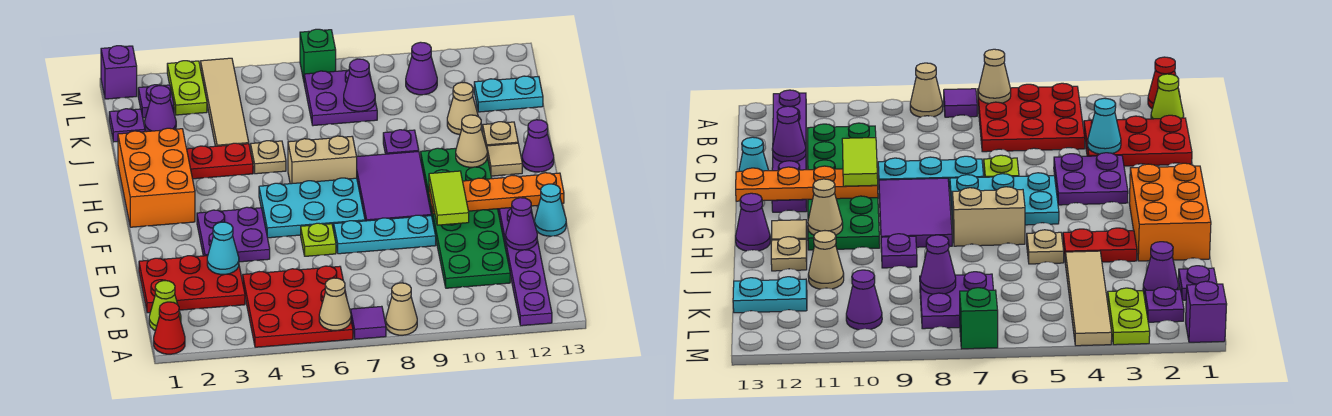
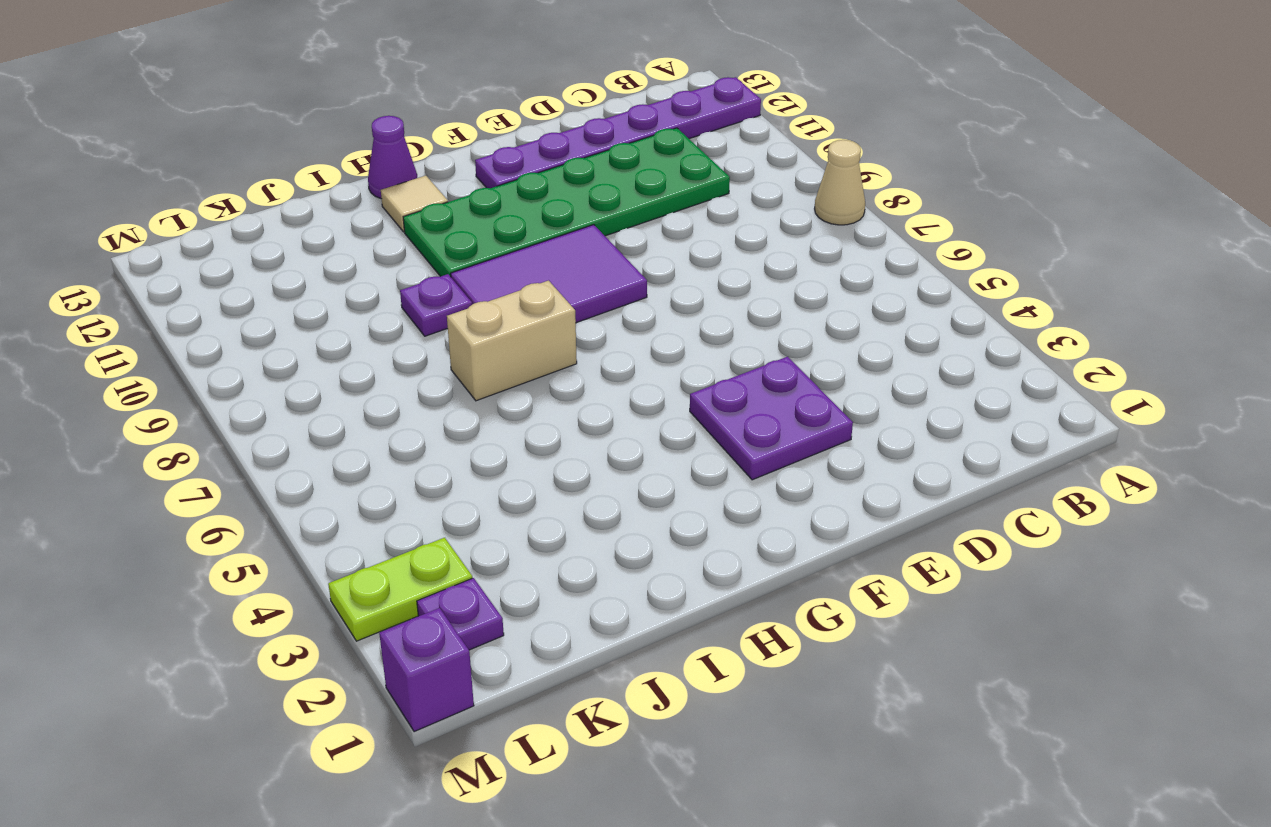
tan brick H7:I7 level 1 -> tan brick H6:H7 level 1
none -> red cone A1 level 1
none -> red plate A4:C6 level 1
none -> purple tile A7 level 1
none -> lime cone B1 level 1

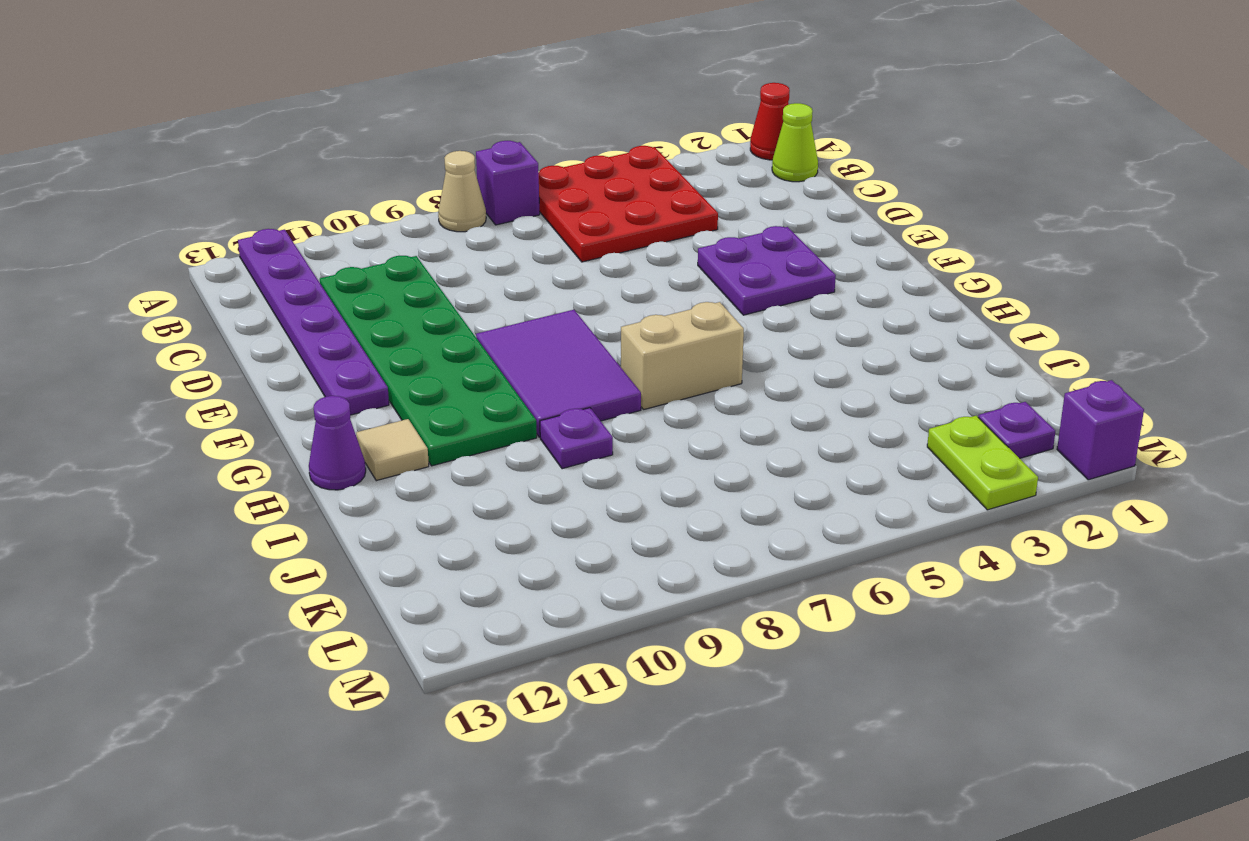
purple brick A7 level 1 -> purple tile A7 level 1
none -> red plate C1:D3 level 1
none -> lime plate E6 level 1
none -> cyan plate E7:E9 level 1
none -> cyan cone E13 level 1

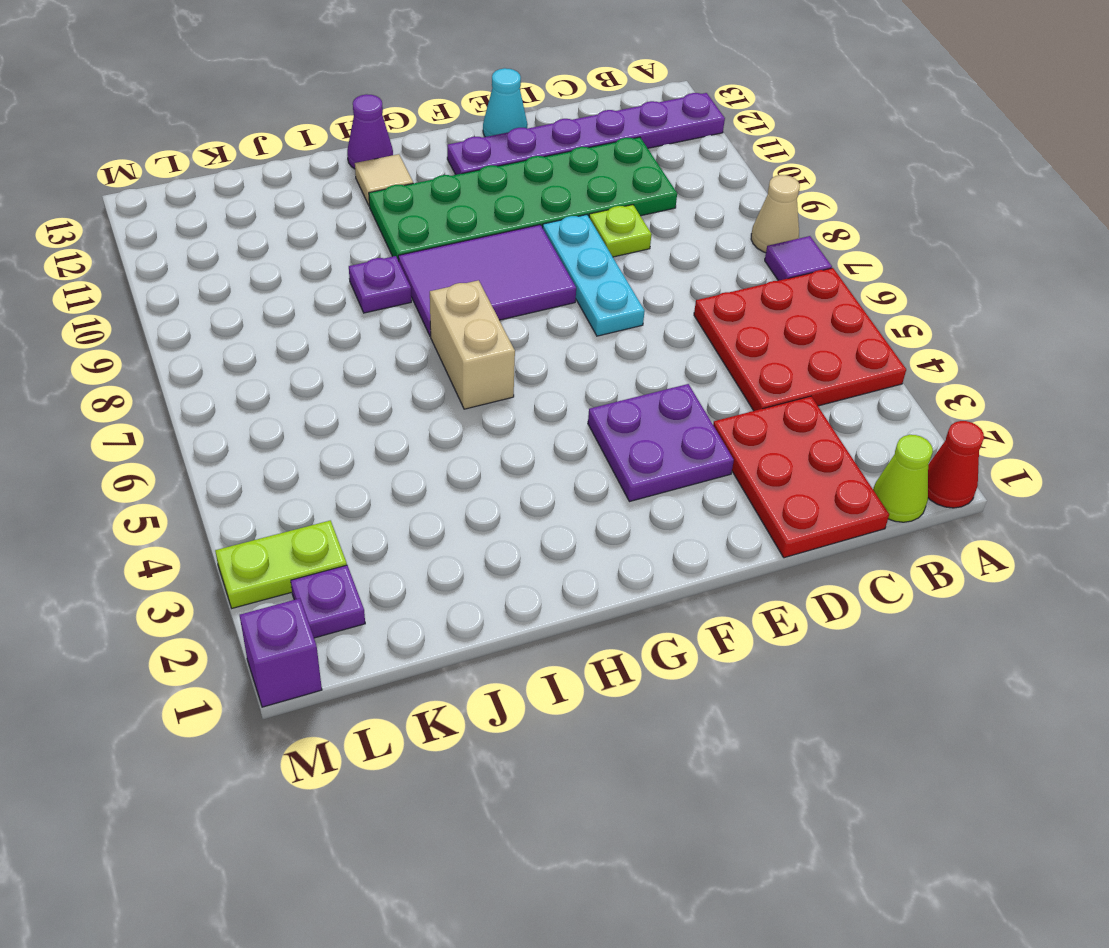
lime plate D9 level 1 -> lime plate E6 level 1
none -> cyan plate F5:G7 level 1
none -> orange brick G1:I2 level 1
none -> red plate I3:I4 level 1
none -> tan plate I5 level 1

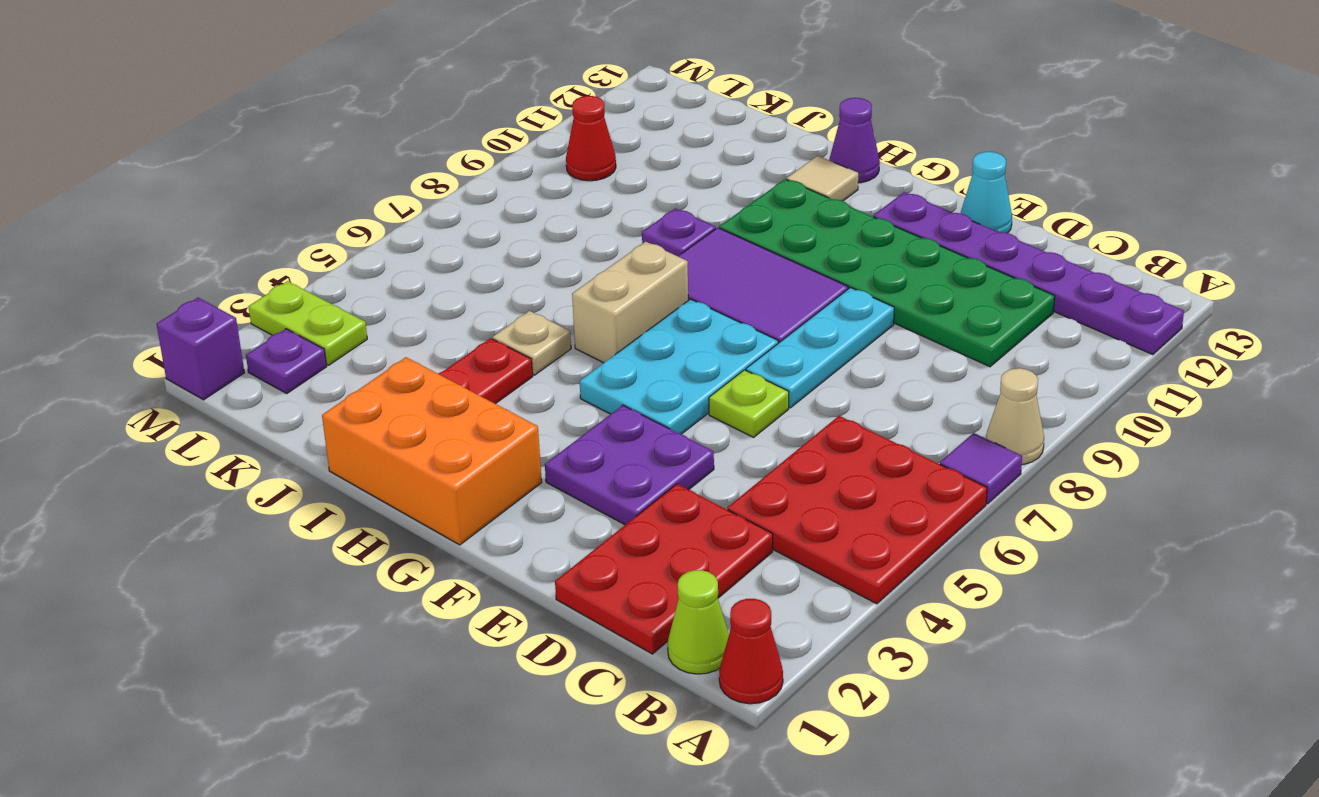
red cone L10 level 1 -> purple cone L10 level 1
none -> tan plate I12 level 1
none -> tan tile J4:M4 level 1
none -> tan cone J11 level 1
none -> purple plate K1 level 1

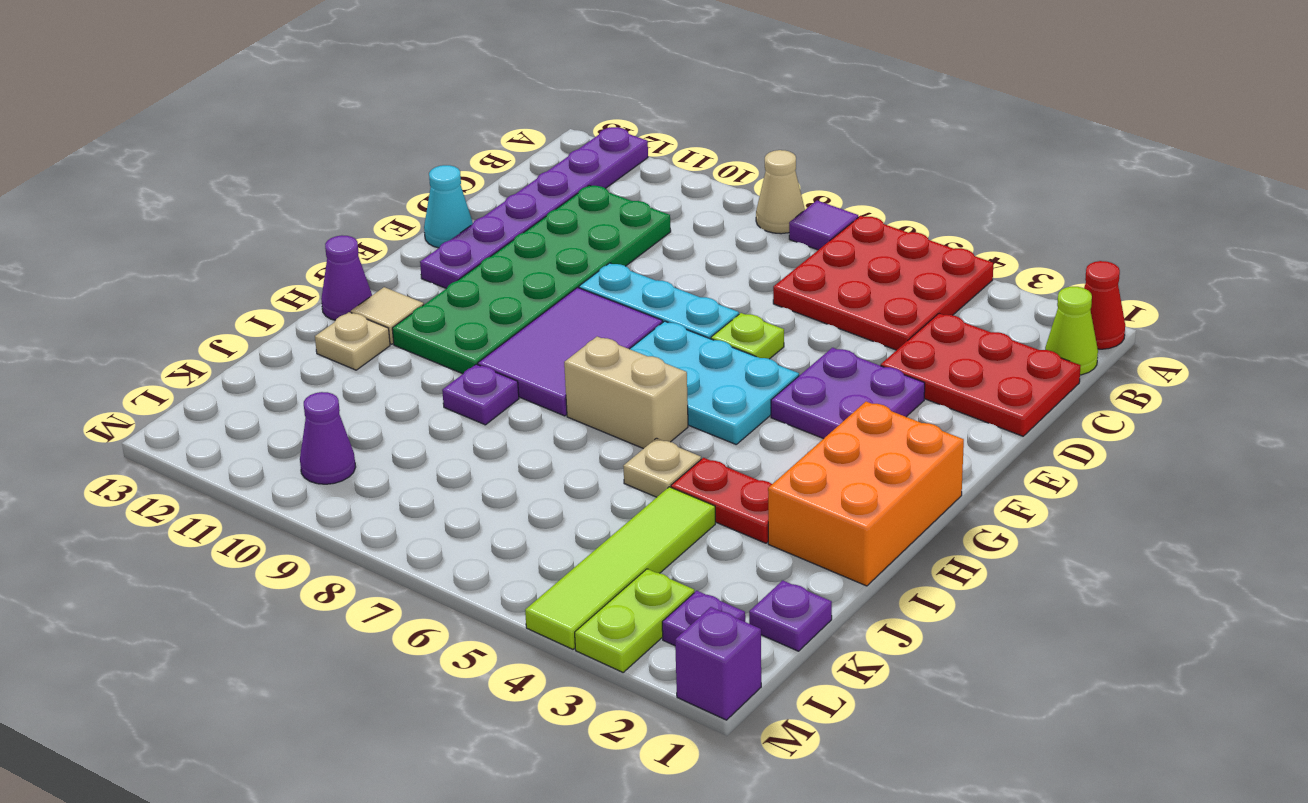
lime tile J4:M4 level 1 -> tan tile J4:M4 level 1
none -> tan cone J11 level 1
none -> purple cone K2 level 1
none -> purple plate K7:L8 level 1
none -> cyan plate K12:K13 level 1

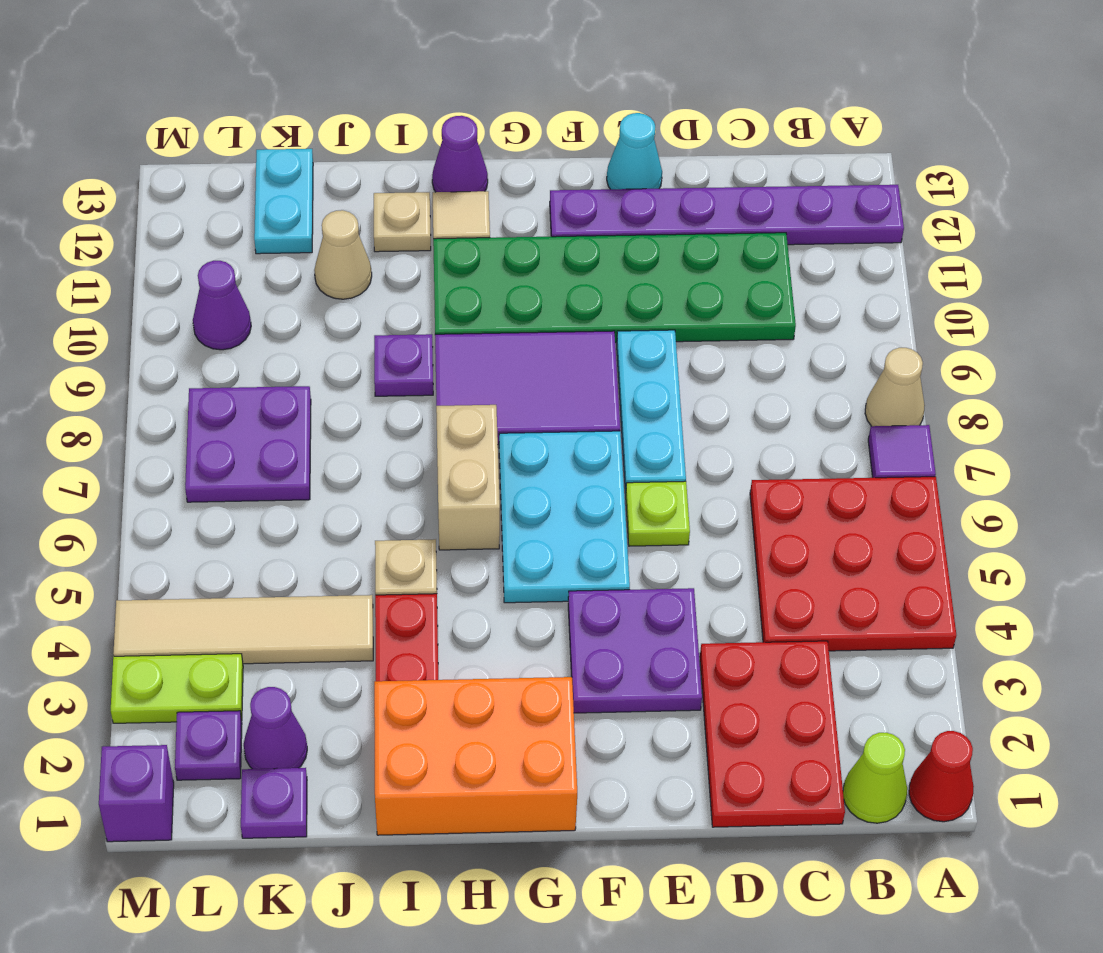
none -> green brick M7 level 1
none -> tan cone A6 level 2
none -> cyan cone D3 level 2
none -> purple cone D12 level 2

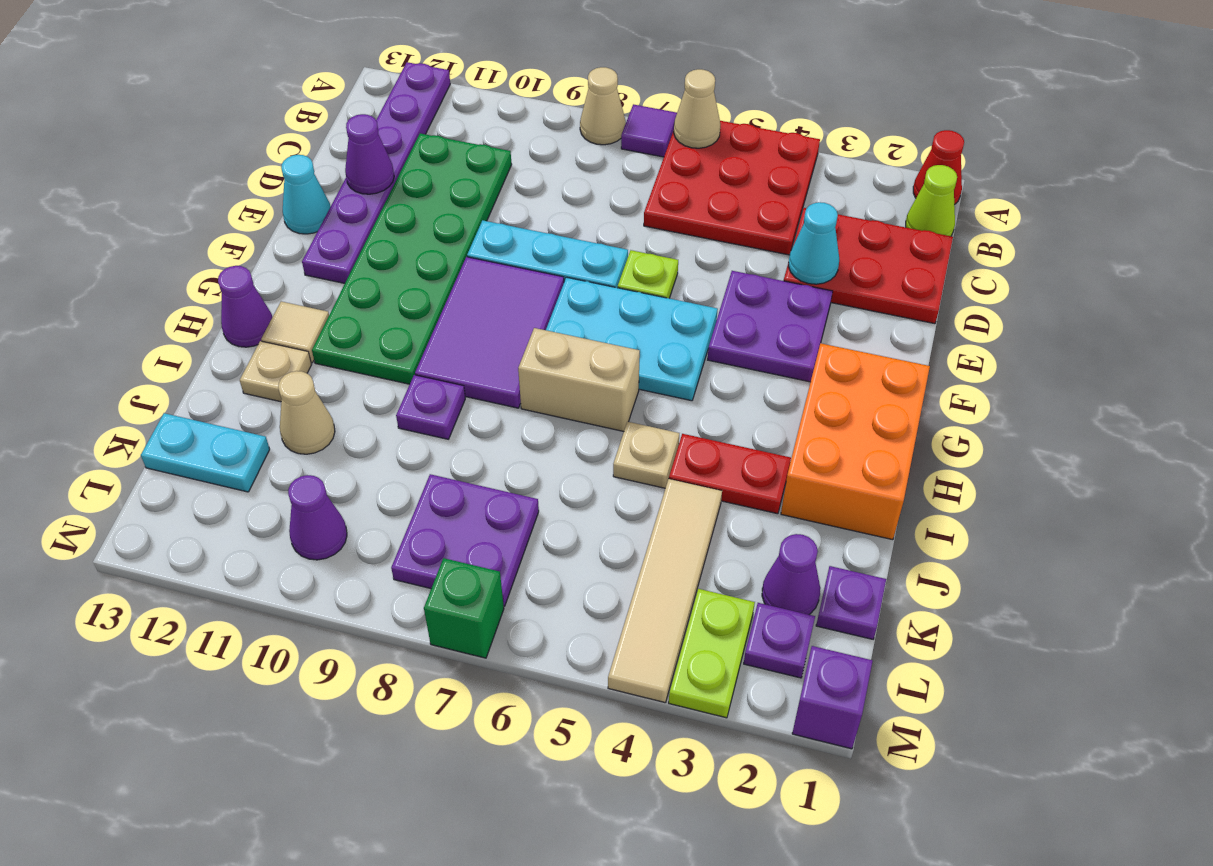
none -> orange plate F10:F13 level 2
none -> tan cone H11 level 2
none -> purple cone K8 level 2
none -> lime tile E10:F10 level 3

